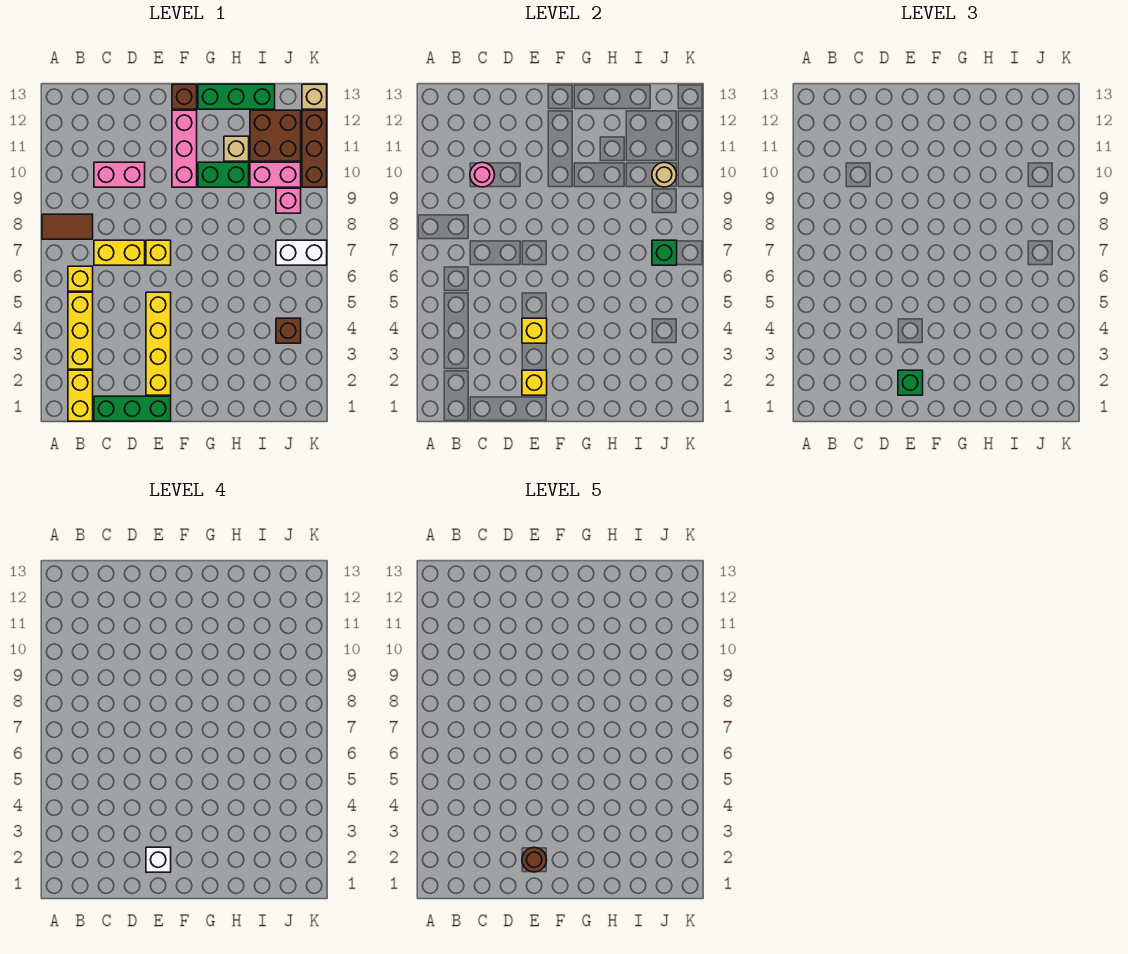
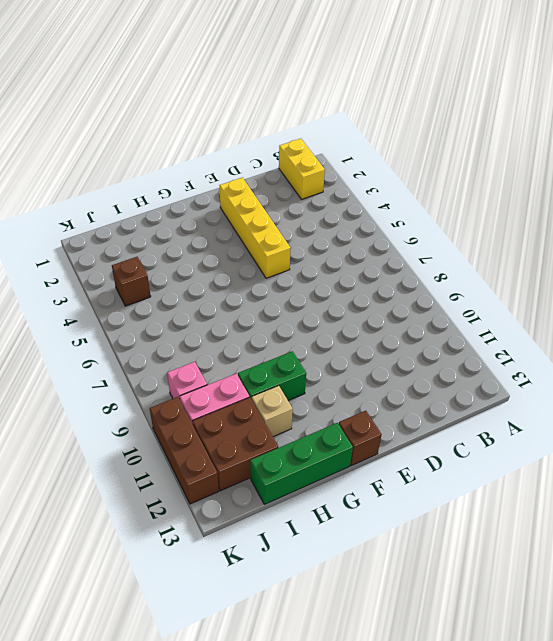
none -> brown tile A8:B8 level 1
none -> yellow brick B3:B5 level 1
none -> yellow brick B6 level 1

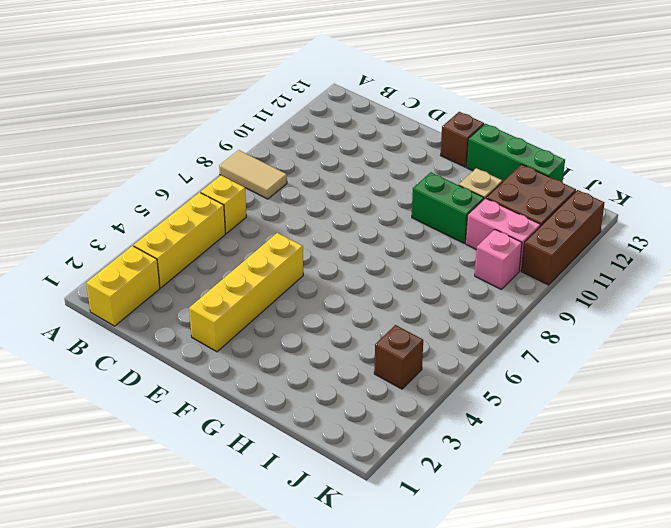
tan tile A8:B8 level 1 -> brown tile A8:B8 level 1
none -> green brick C1:E1 level 1
none -> yellow brick C7:D7 level 1
none -> pink brick C10:D10 level 1

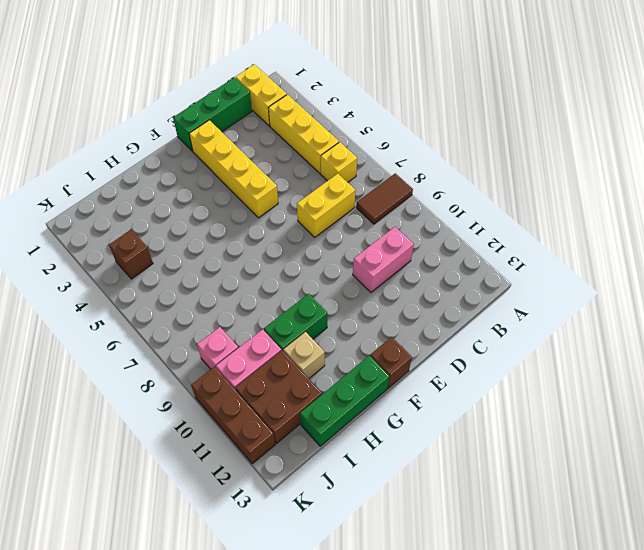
none -> yellow brick E7 level 1
none -> pink brick F10:F12 level 1
none -> white brick J7:K7 level 1

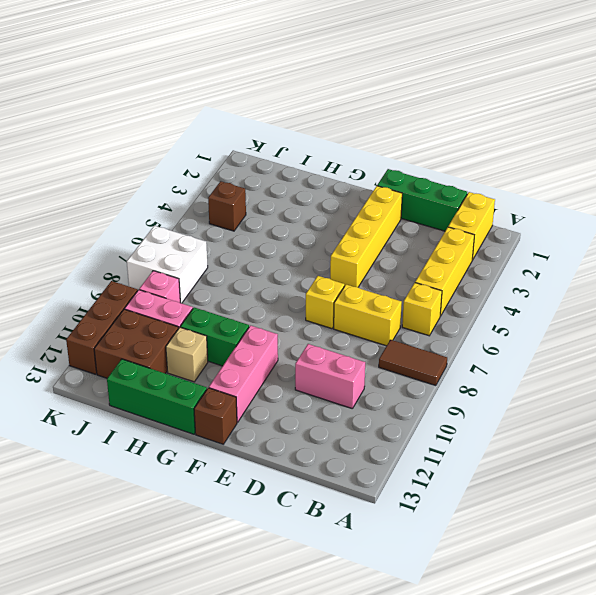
white brick J7:K8 level 1 -> white brick J7:K7 level 1
none -> tan brick K13 level 1
none -> pink round brick C10 level 2
none -> yellow brick E2 level 2

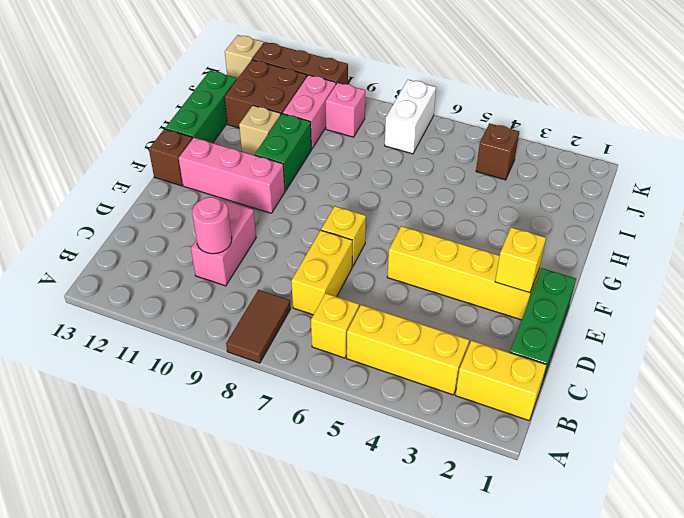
none -> yellow brick E4 level 2
none -> green brick J7 level 2
none -> tan round brick J10 level 2

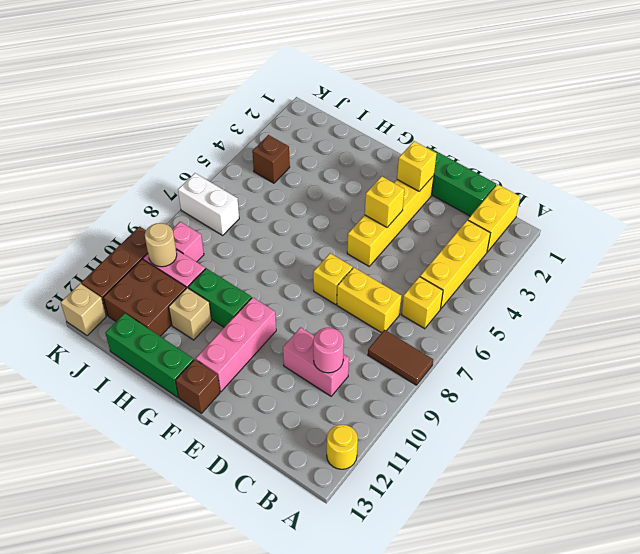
yellow round brick A12 level 1 -> none
none -> green brick J7 level 2
none -> green brick E2 level 3
none -> white brick E2 level 4

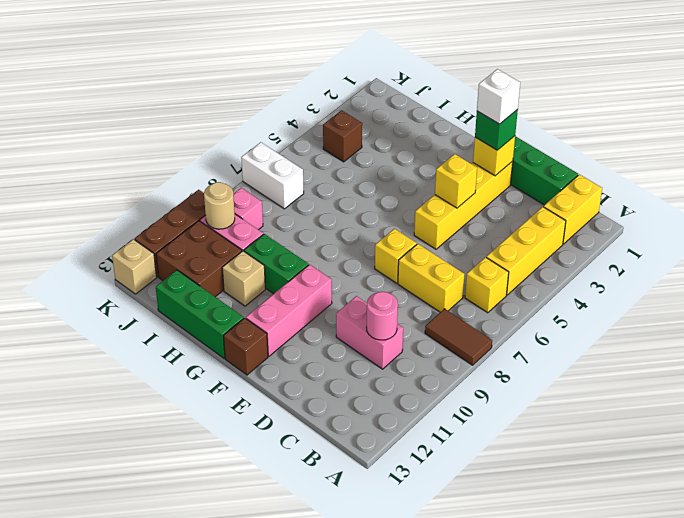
none -> green brick J7 level 2
none -> brown round brick E2 level 5

